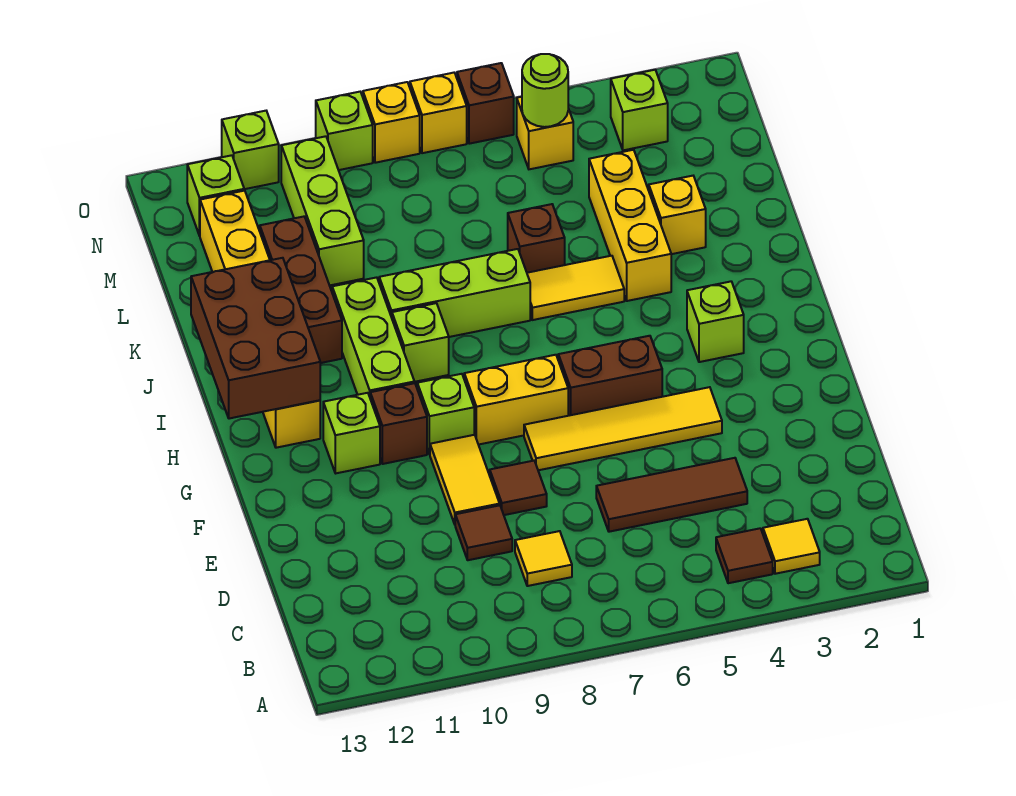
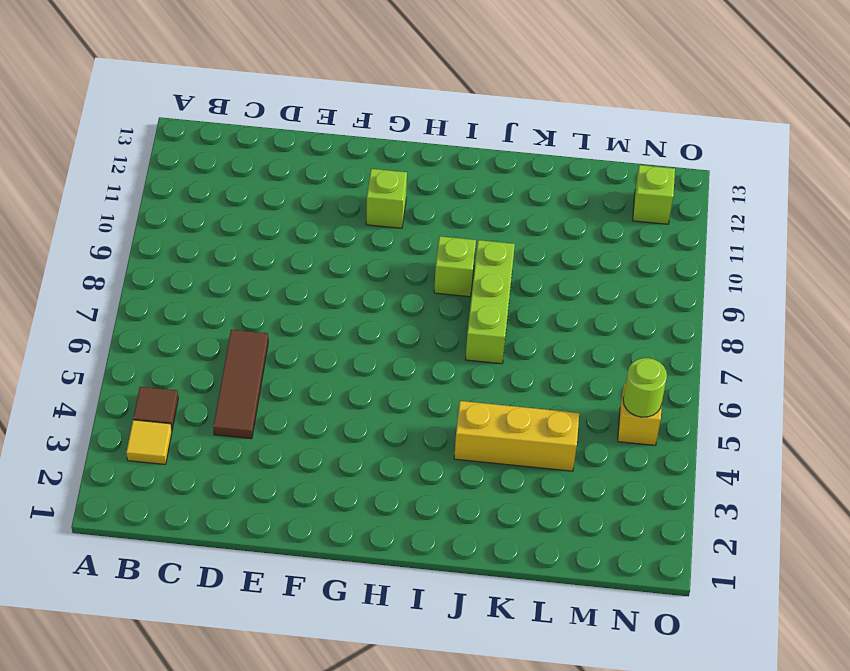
none -> yellow tile C8 level 1
none -> brown tile D9 level 1
none -> brown tile E8 level 1
none -> yellow tile E9:F9 level 1

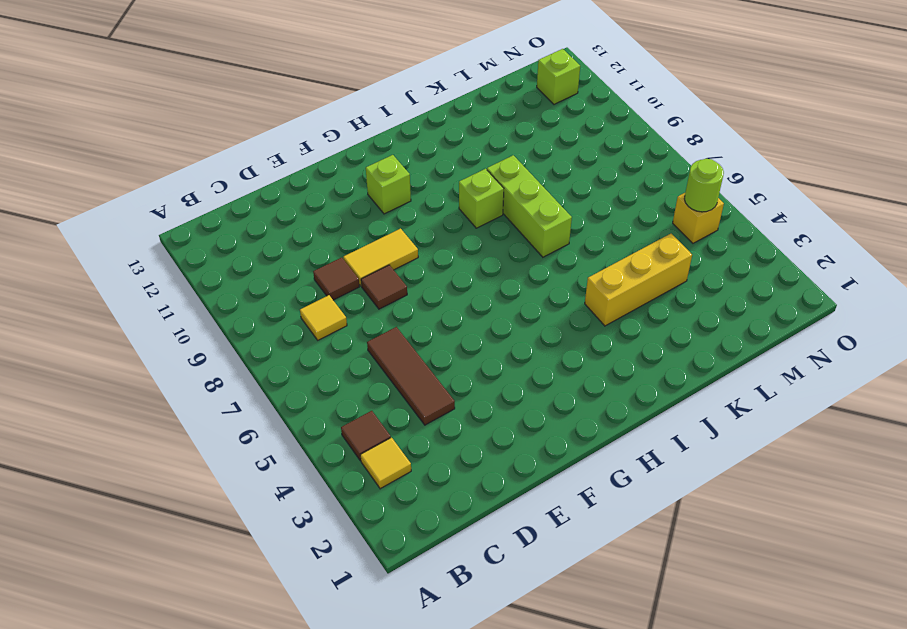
none -> yellow tile F4:F7 level 1
none -> brown brick G5:G6 level 1
none -> yellow brick G7:G8 level 1
none -> lime brick G9 level 1

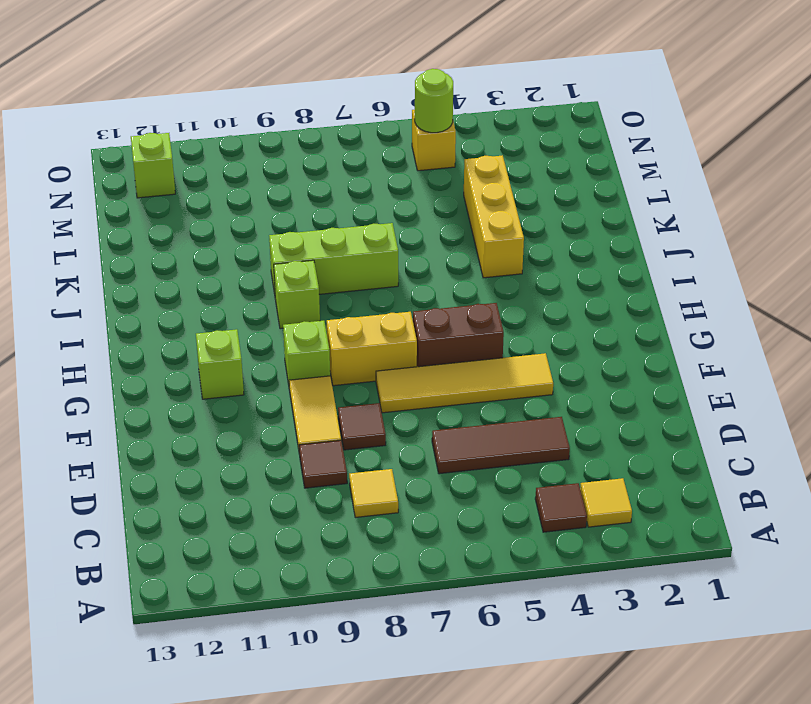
none -> brown brick G10 level 1
none -> lime brick H3 level 1
none -> lime brick H10:J10 level 1
none -> yellow brick H12:M12 level 1

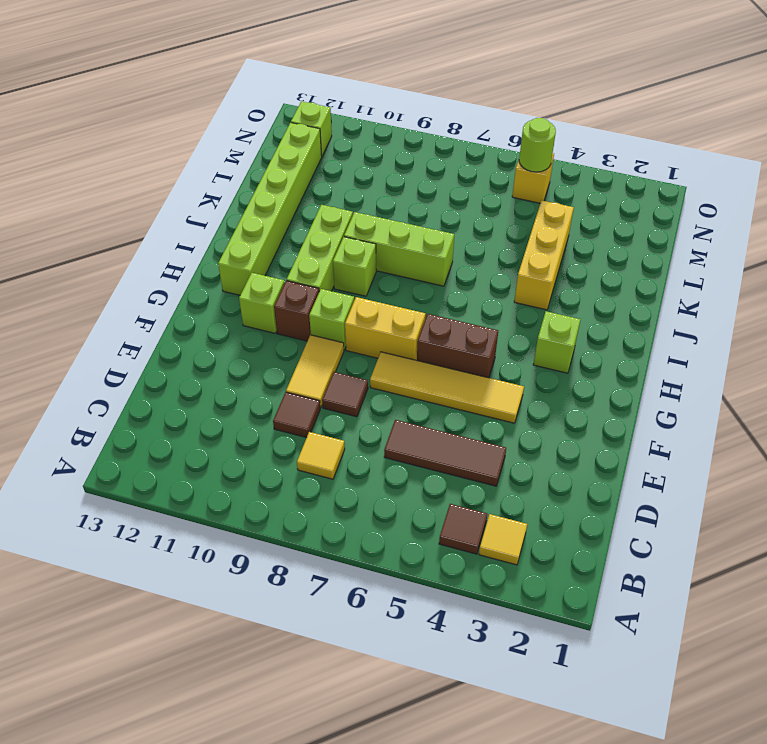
lime brick H12:M12 level 1 -> yellow brick H12:M12 level 1
none -> yellow tile J5:J6 level 1
none -> brown brick J11:L11 level 1
none -> yellow brick K3 level 1
none -> brown brick K6 level 1

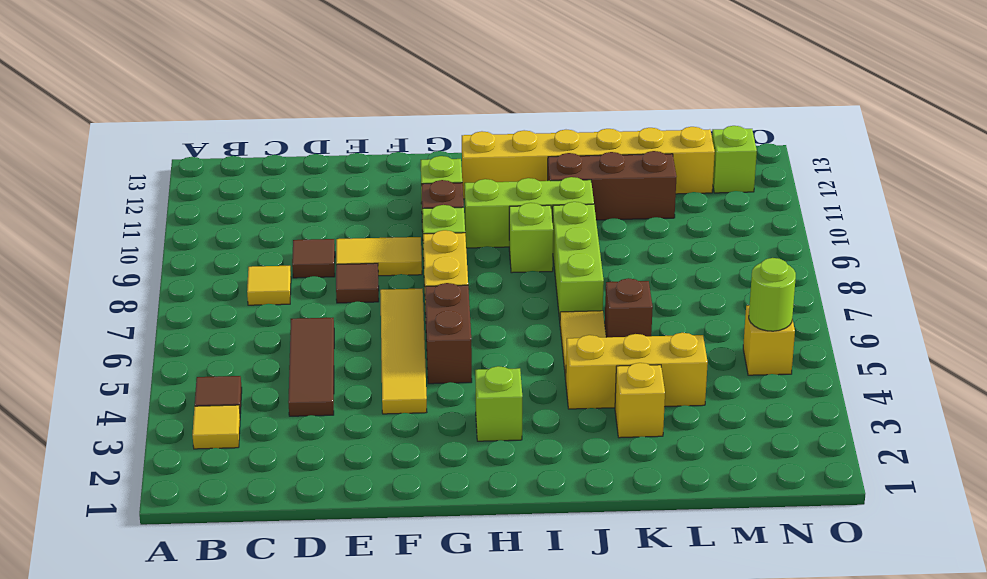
none -> lime brick L10:N10 level 1
none -> lime brick N3 level 1
none -> brown brick O6 level 1
none -> yellow brick O7 level 1

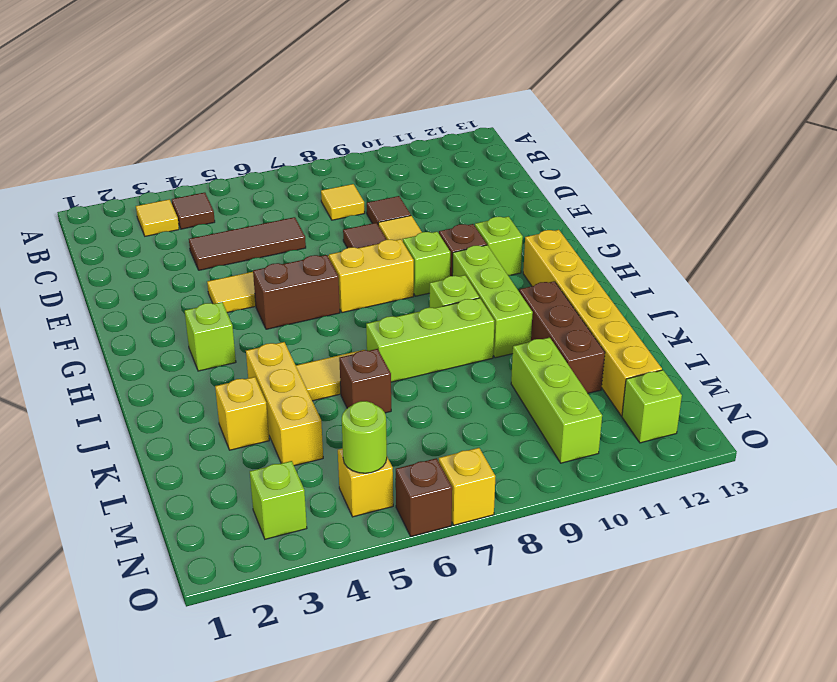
none -> yellow brick O8 level 1
none -> lime brick O9 level 1
none -> lime brick O11 level 1
none -> brown brick H12:J13 level 2

